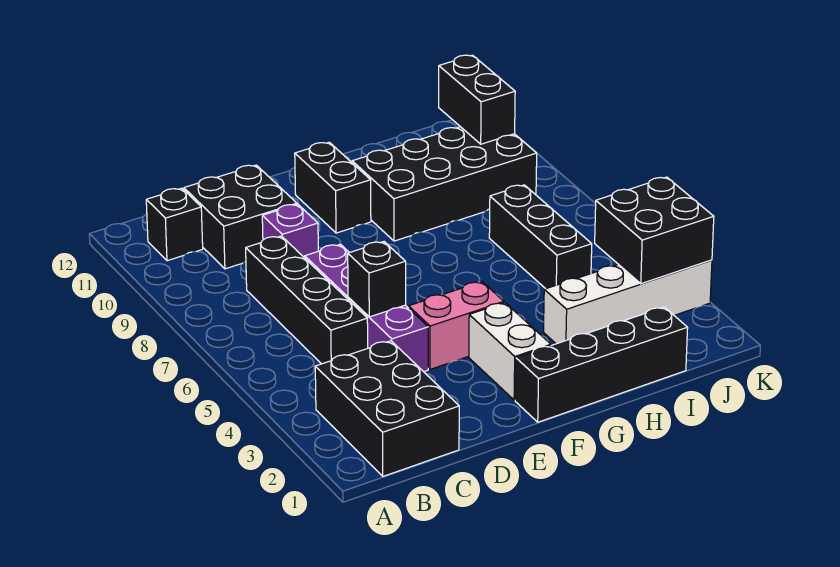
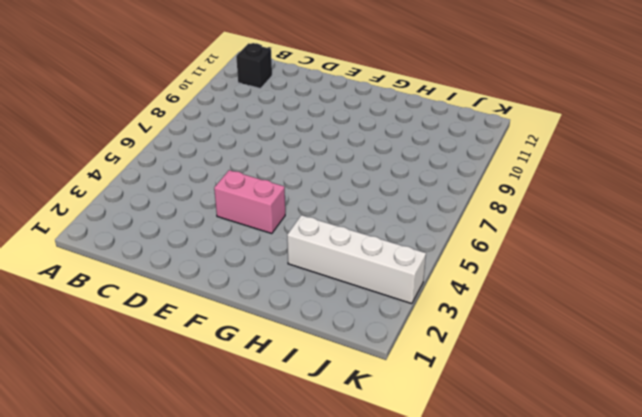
none -> black brick B1:C3 level 1
none -> black brick C5:C8 level 1
none -> black brick C10:D11 level 1

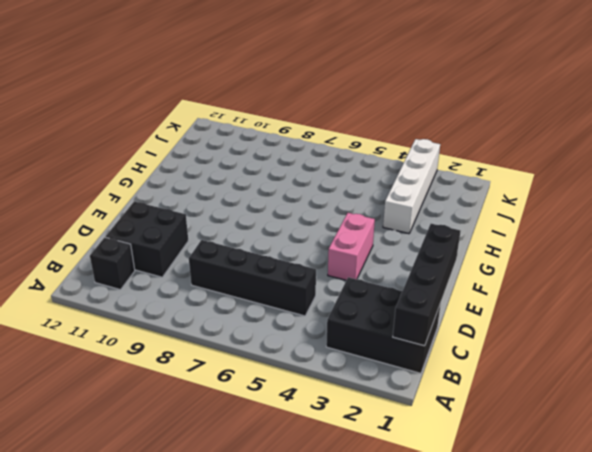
black brick B1:E1 level 2 -> black brick F1:I1 level 1
none -> purple brick D4:D7 level 1
none -> purple brick D9 level 1
none -> white brick F2:F3 level 1

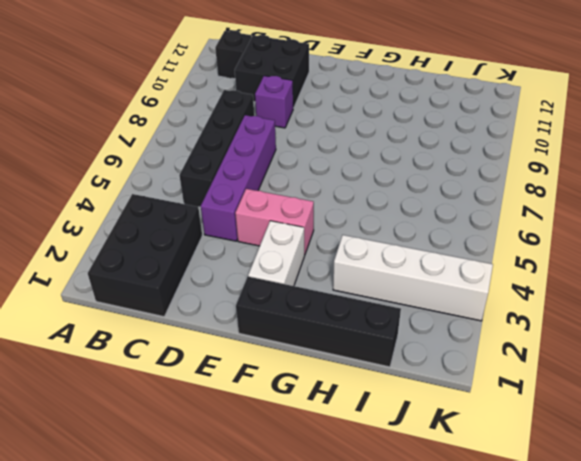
none -> black brick F10:F11 level 1
none -> black brick G9:J10 level 1
none -> black brick I5:I7 level 1

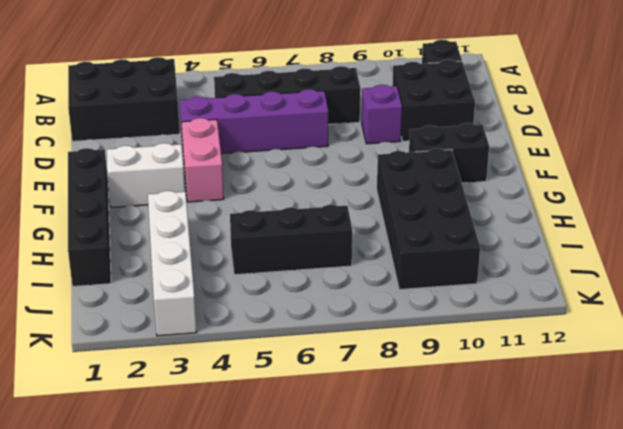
none -> black brick D5 level 2
none -> black brick J3:K4 level 2
none -> black brick J10:J11 level 2

